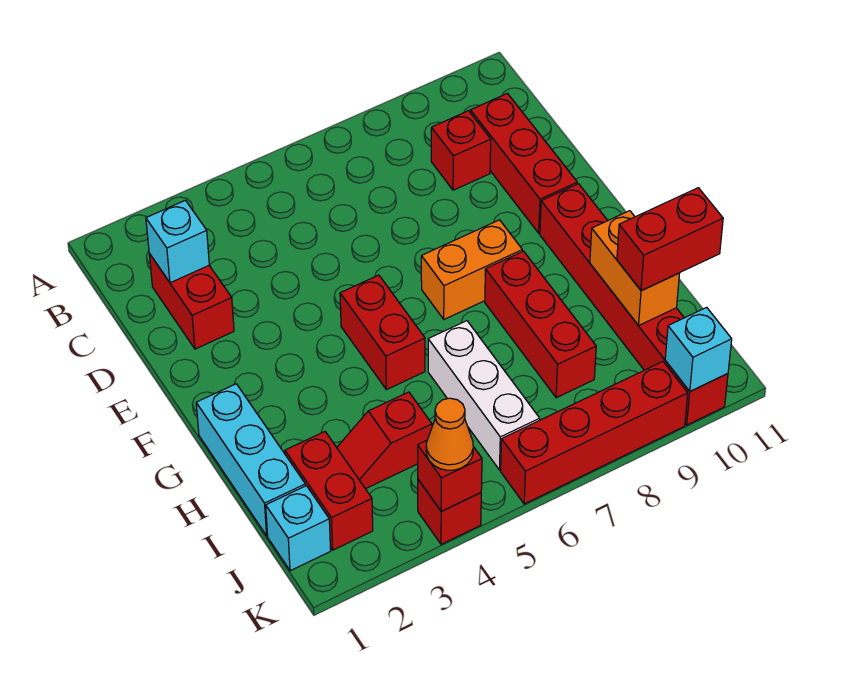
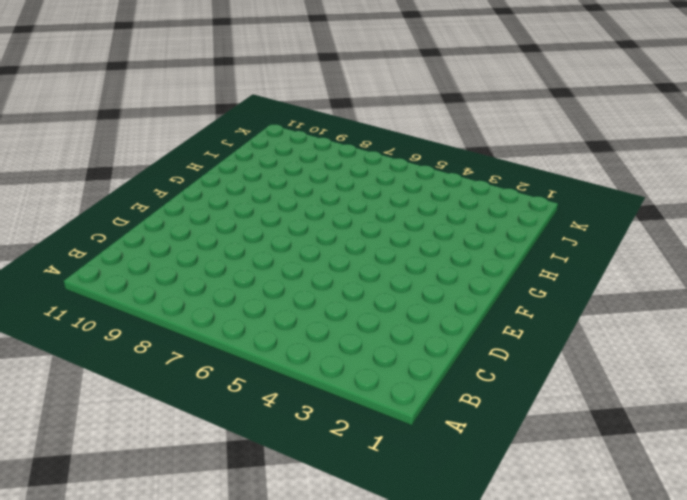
none -> red brick C2:D2 level 1
none -> red brick C9 level 1
none -> red brick C10:E10 level 1

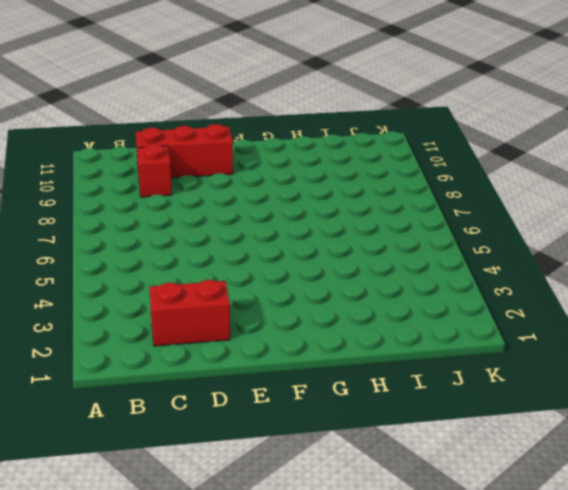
none -> red brick F5:G5 level 1
none -> orange brick F7:F8 level 1
none -> red brick F10:K10 level 1

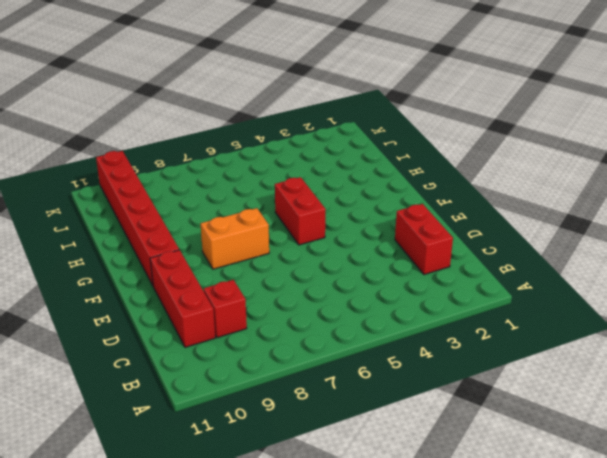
none -> cyan brick G1:I1 level 1
none -> red brick G8:I8 level 1
none -> white brick H6:J6 level 1

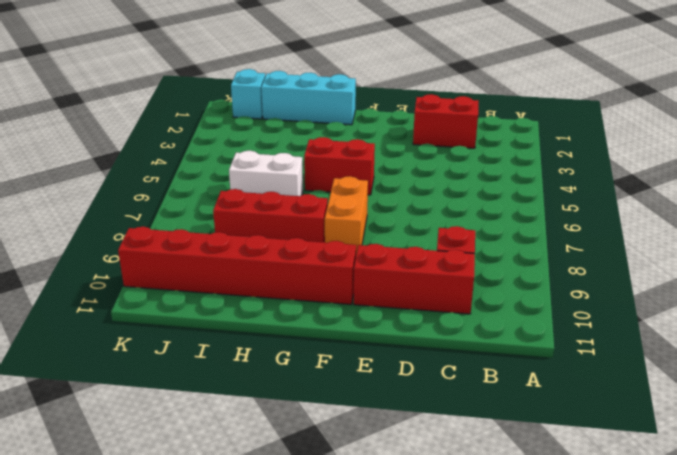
white brick H6:I6 level 1 -> white brick H6:J6 level 1
none -> red brick I2:J2 level 1
none -> red slope I3:I4 level 1 top 4
none -> red brick K4 level 1

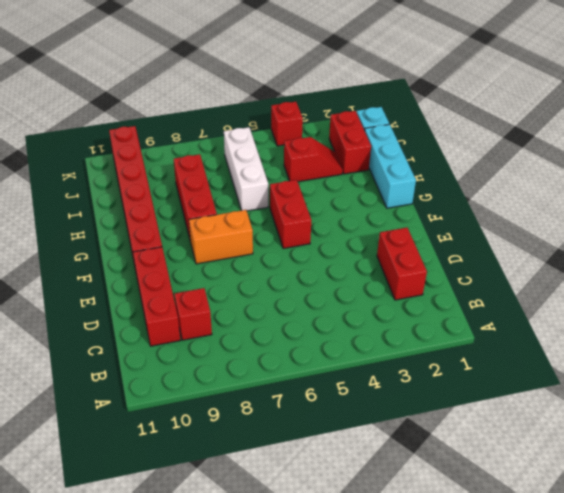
none -> red brick K6:K9 level 1
none -> cyan brick C2 level 2
none -> orange brick H10:I10 level 2

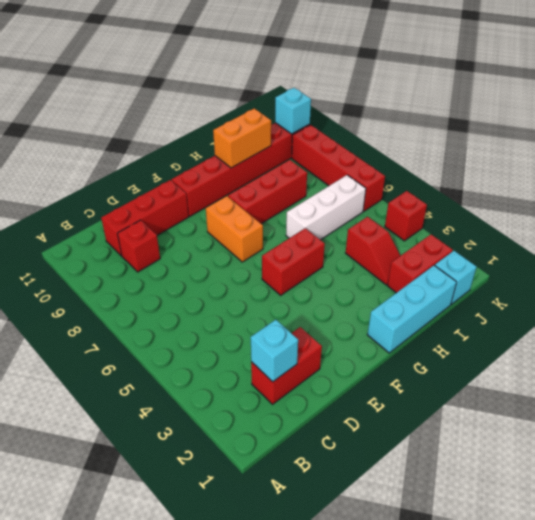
none -> red brick K4 level 2
none -> red brick I10:I11 level 3
none -> orange cone K4 level 3

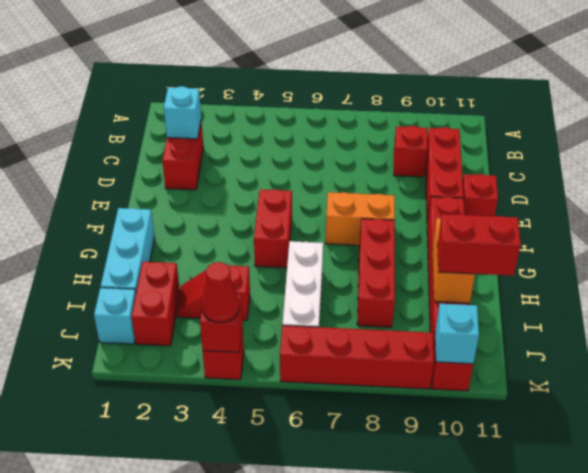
red brick E11 level 1 -> none
red cone K4 level 3 -> orange cone K4 level 3

